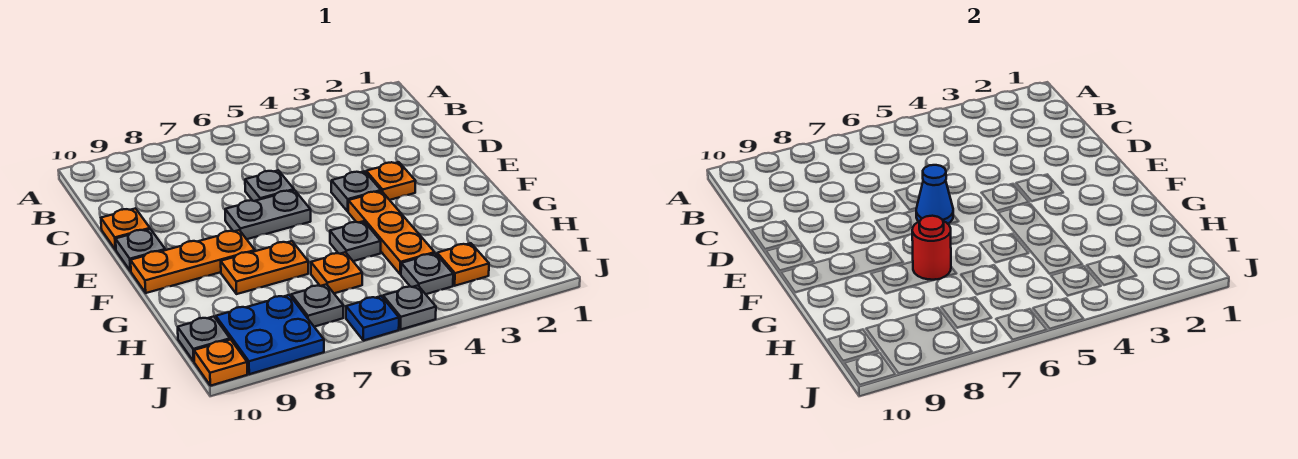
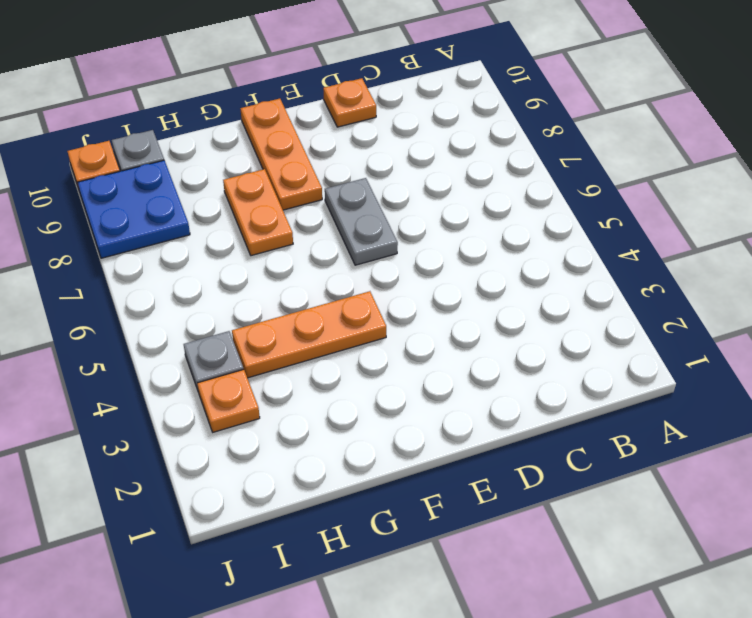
none -> grey plate D6 level 1
none -> orange plate E3 level 1
none -> grey plate E4 level 1

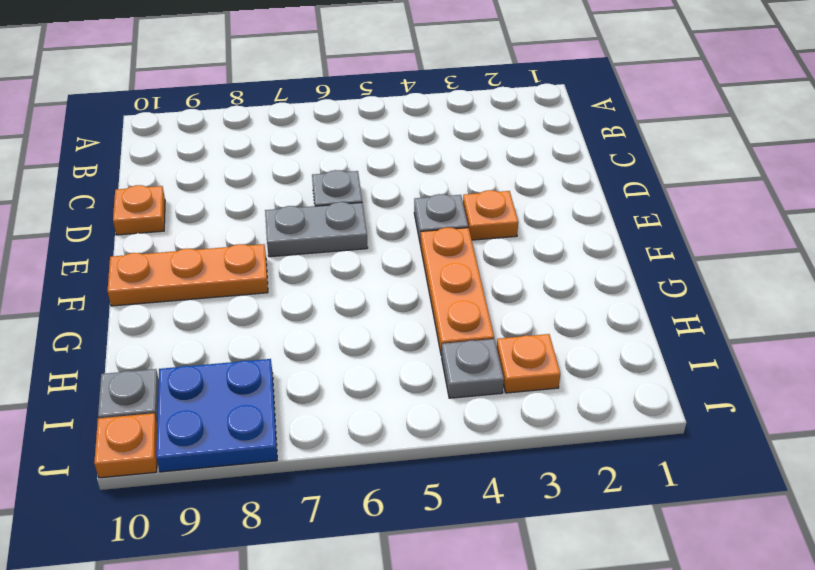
none -> grey plate E10 level 1
none -> grey plate G5 level 1
none -> orange plate G7:G8 level 1

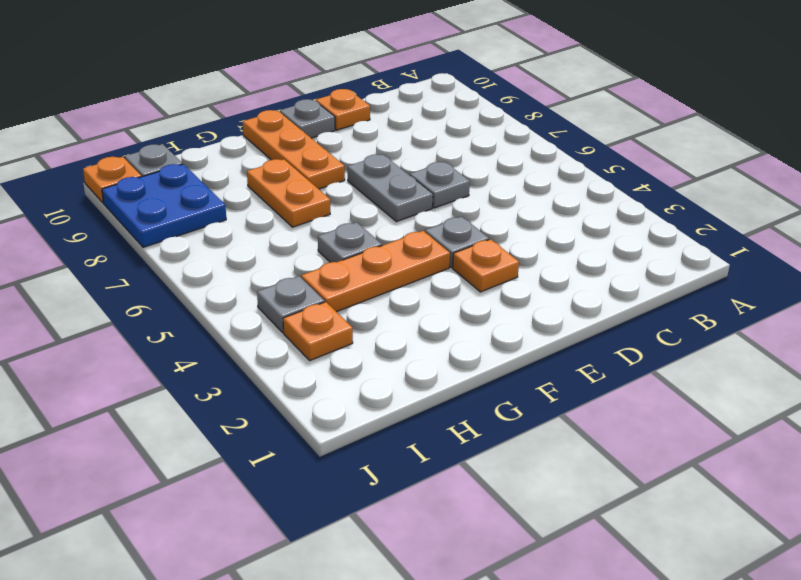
none -> orange plate H6 level 1
none -> grey plate I7 level 1
none -> grey plate J5 level 1

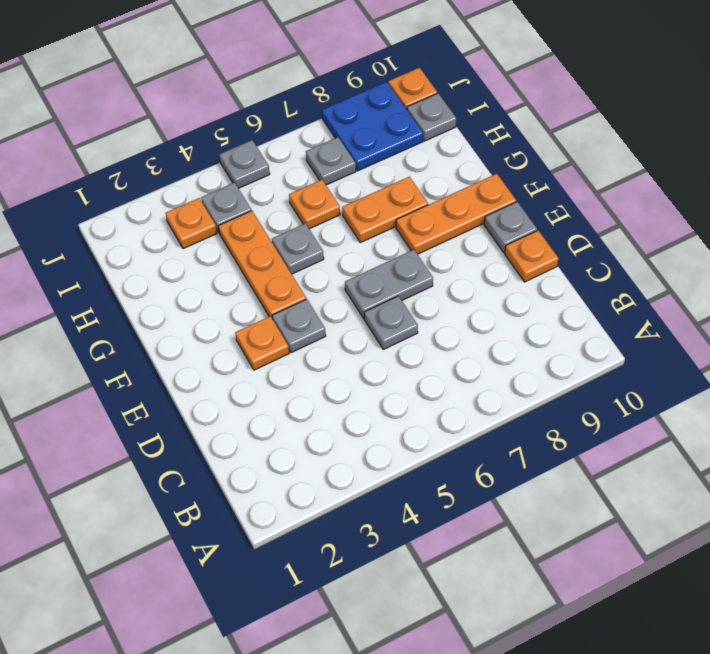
none -> blue plate J6 level 1
none -> blue cone E6 level 2
none -> red round brick G7 level 2

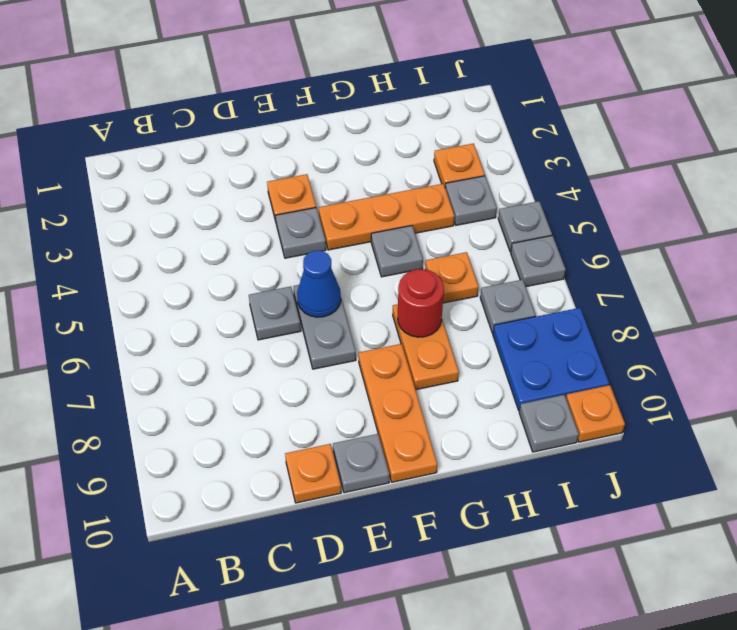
grey plate J6 level 1 -> blue plate J6 level 1

